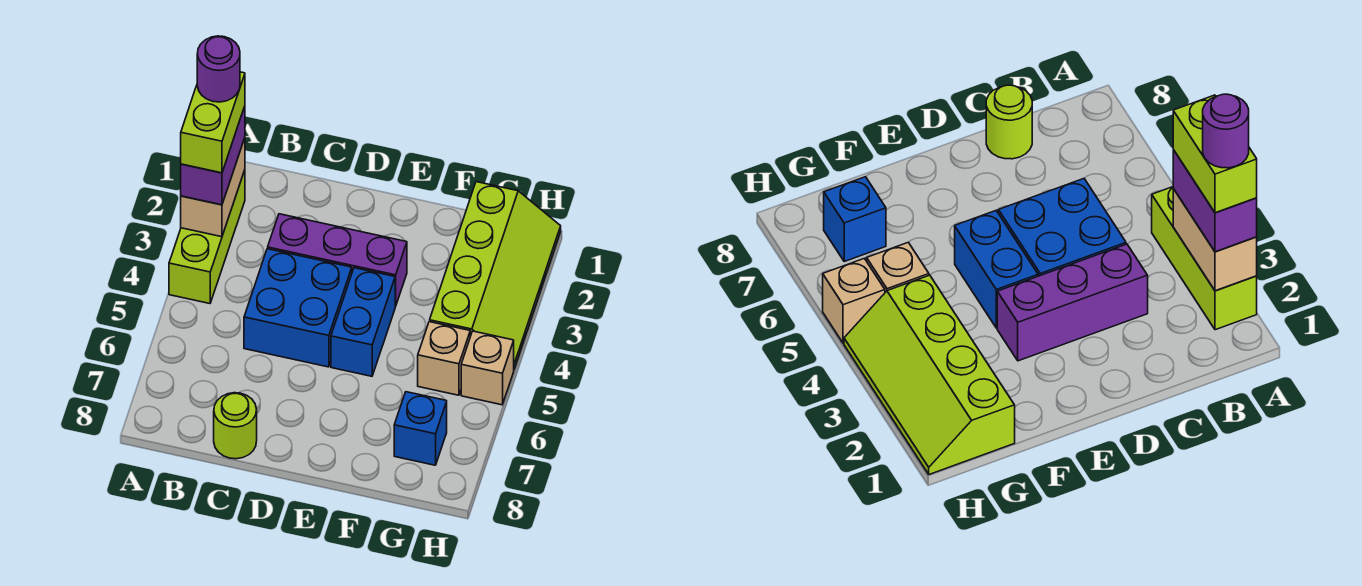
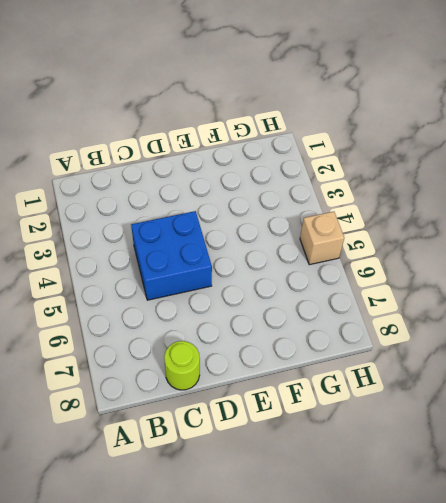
none -> lime brick A2:A4 level 1
none -> purple brick C3:E3 level 1
none -> blue brick E4:E5 level 1

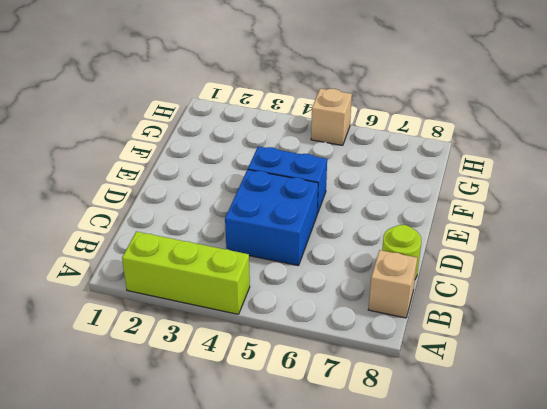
tan brick B8 level 1 -> tan brick G5 level 1
none -> purple brick C3:E3 level 1
none -> lime slope G1:H4 level 1 top G
none -> blue brick G7 level 1

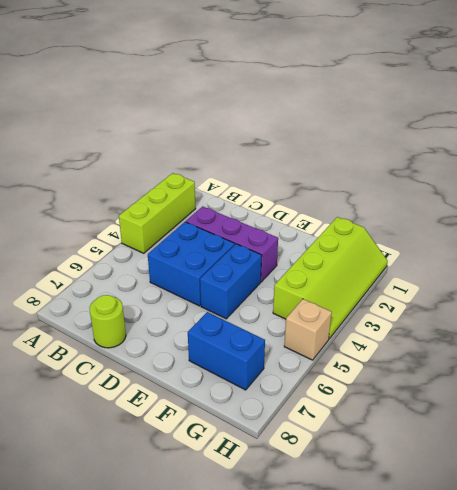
blue brick F7:G7 level 1 -> blue brick G7 level 1
none -> tan brick G5 level 1
none -> tan brick A2:A3 level 2
none -> purple brick A2:A3 level 3

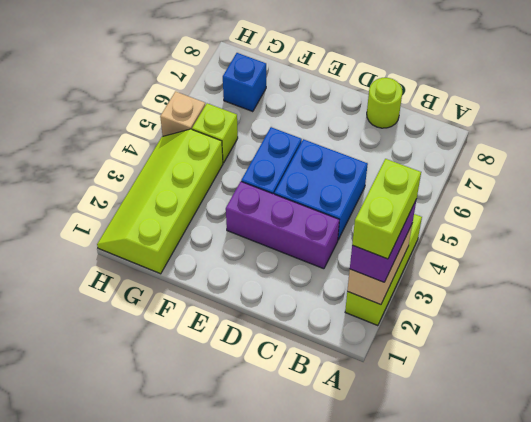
lime brick G5 level 1 -> tan brick G5 level 1
none -> purple round brick A2 level 5

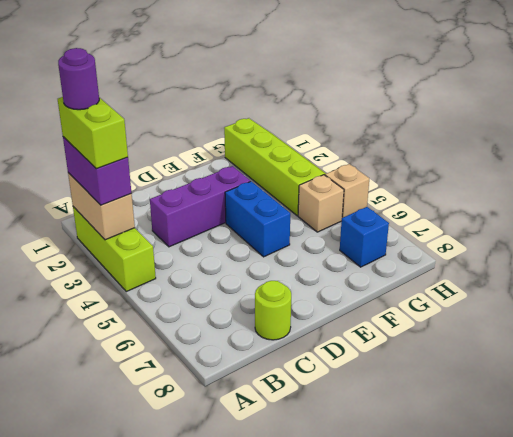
none -> blue brick C4:D5 level 1

